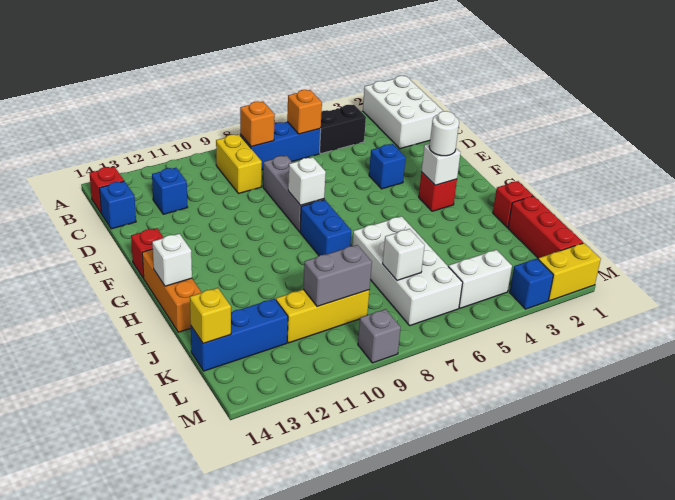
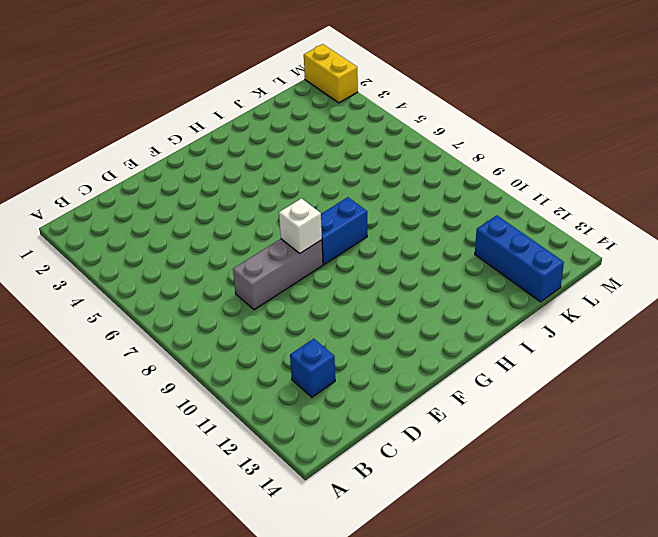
none -> white brick A1:C2 level 1
none -> black brick B4:B5 level 1
none -> blue brick B6:B8 level 1
none -> yellow brick B9:C9 level 1

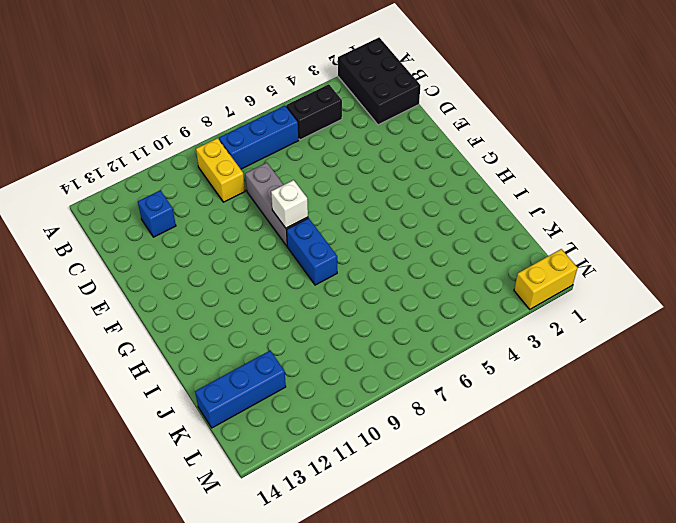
black brick A1:C2 level 1 -> white brick A1:C2 level 1
none -> red brick B14 level 1
none -> blue brick C14 level 1
none -> blue brick E4 level 1
none -> red brick F14 level 1

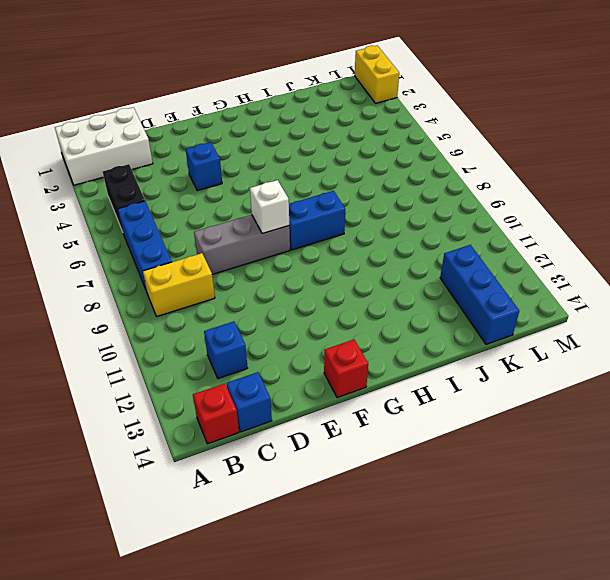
none -> red brick G3 level 1
none -> orange brick G14:I14 level 1
none -> red brick I1 level 1
none -> white brick I6:L7 level 1

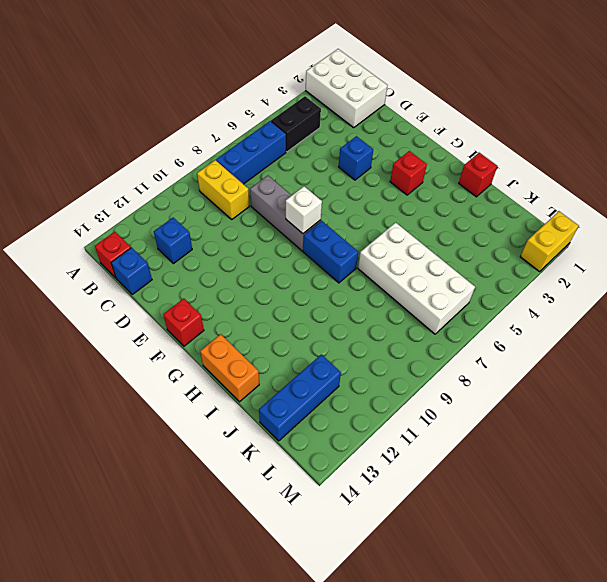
orange brick H14:I14 level 1 -> orange brick G14:I14 level 1
none -> red brick J1:L1 level 1
none -> yellow brick K9:K11 level 1
none -> white brick L4:L5 level 1
none -> blue brick M3 level 1

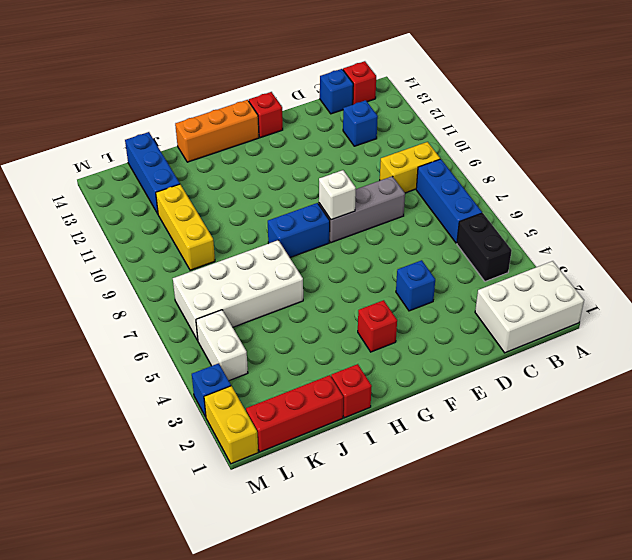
none -> grey brick M9 level 1
none -> orange brick B6 level 2
none -> orange brick B8 level 2
none -> white brick G3 level 2

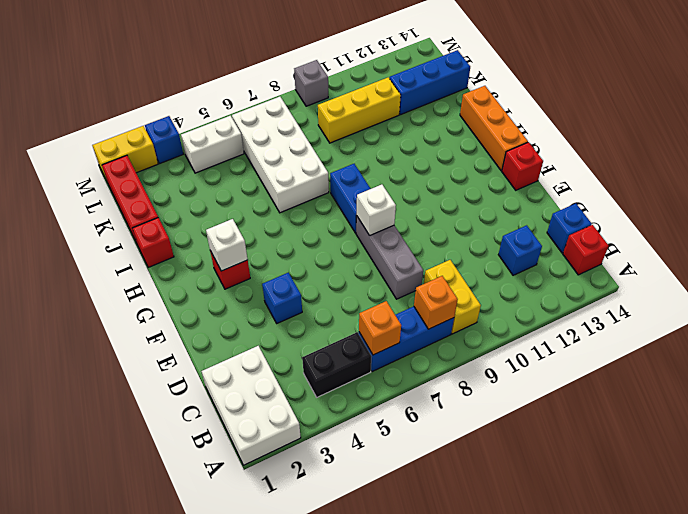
none -> white brick H14 level 2
none -> white brick K7 level 2
none -> grey brick K9:K10 level 2
none -> yellow brick K14 level 2

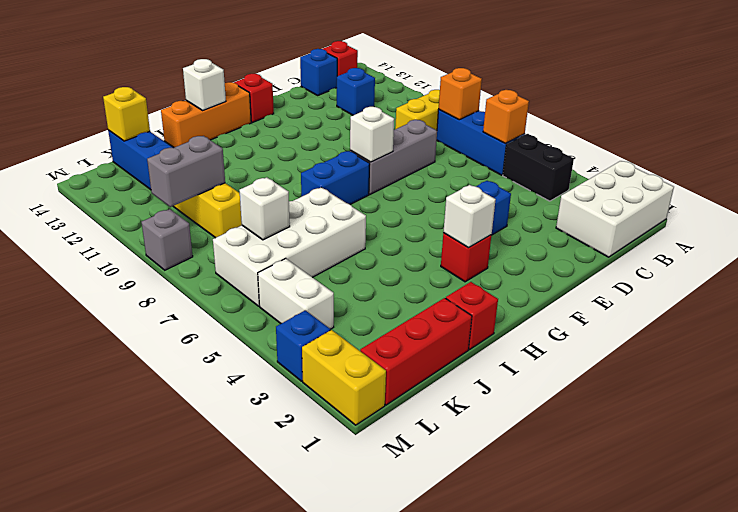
grey brick K10:L10 level 2 -> grey brick K9:K10 level 2
none -> white round brick G3 level 3

